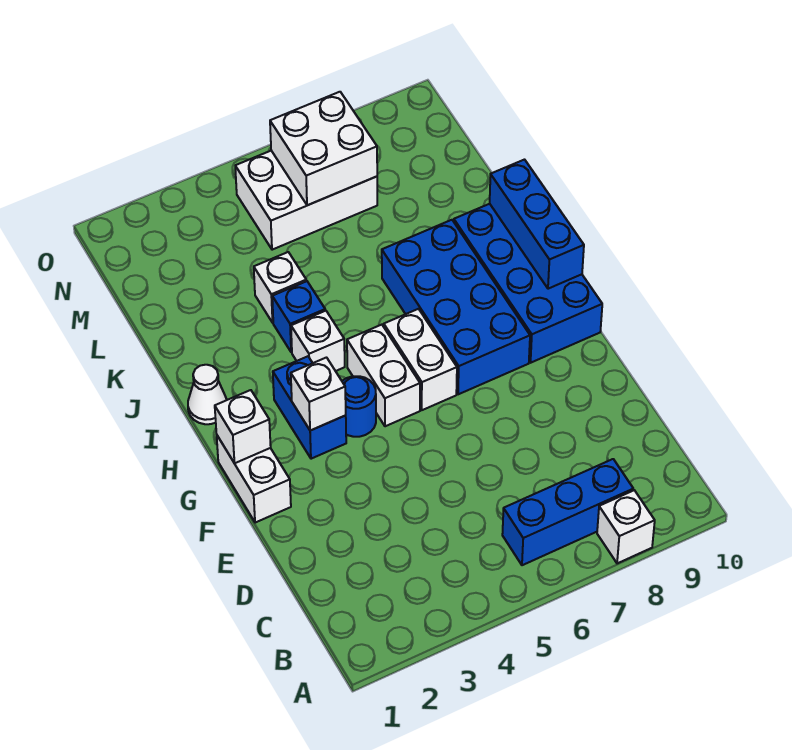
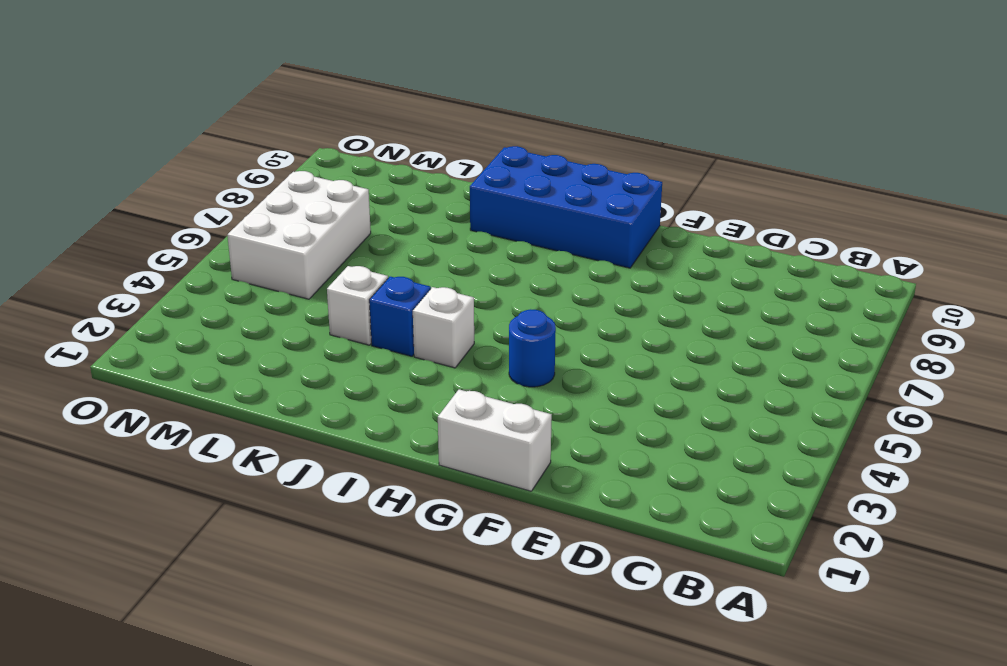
none -> white brick A8 level 1
none -> blue brick B6:B8 level 1
none -> blue brick G3:H3 level 1

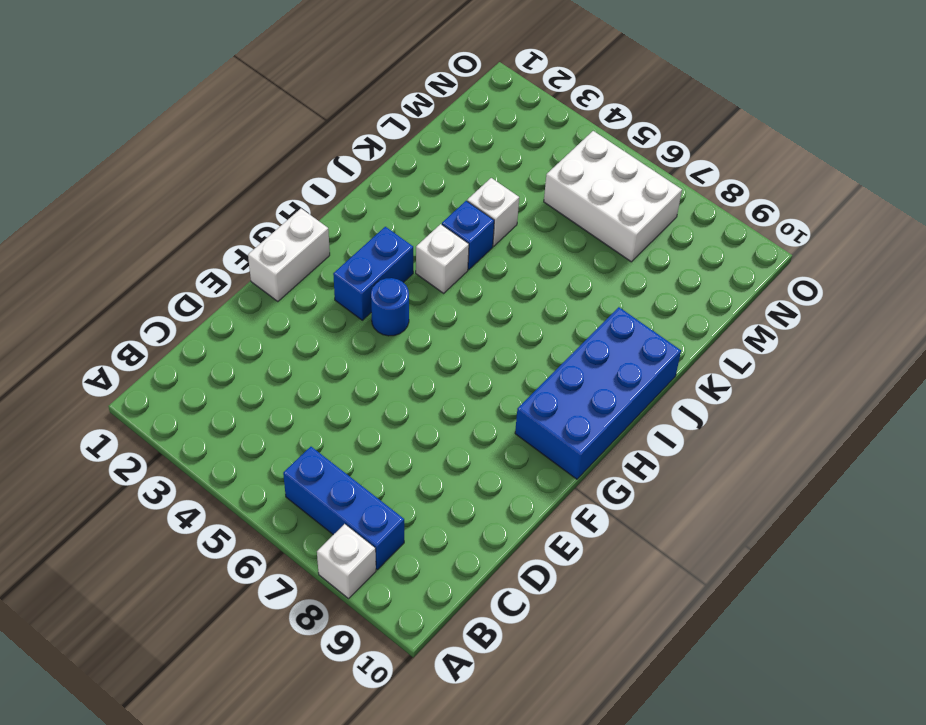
none -> white brick G5:H5 level 1
none -> white brick G6:H6 level 1
none -> blue brick G7:J8 level 1

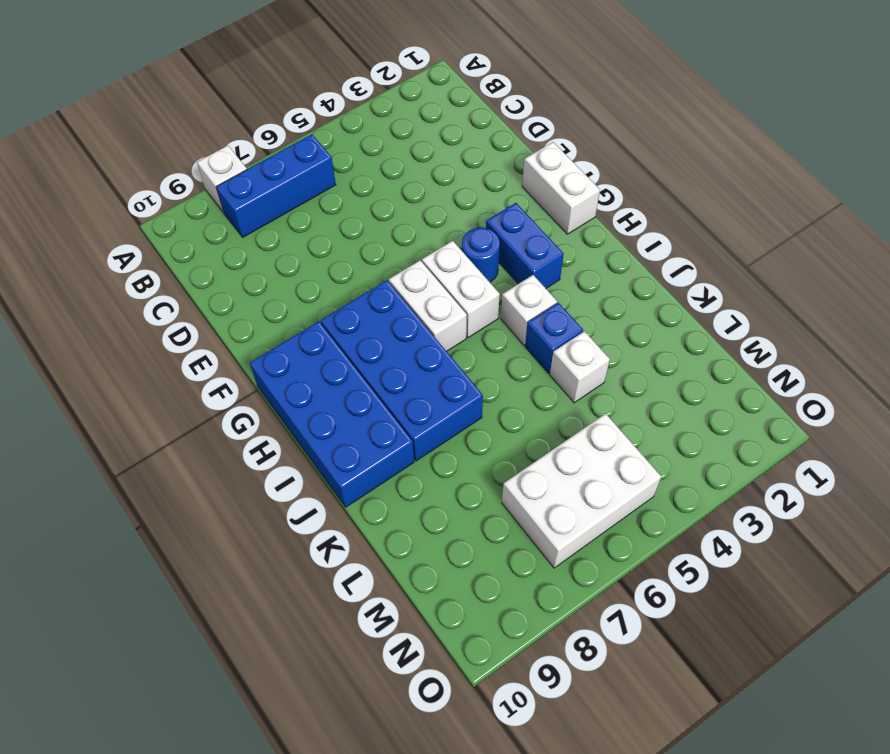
none -> white cone I1 level 1
none -> white brick G1 level 2
none -> white brick G3 level 2

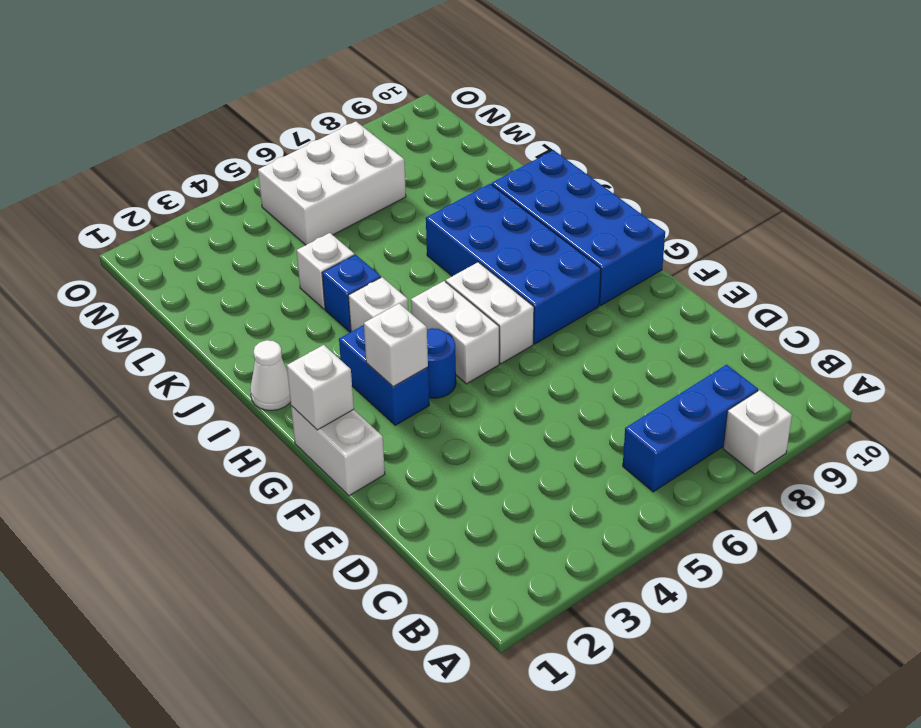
none -> blue brick H10:J10 level 2
none -> white brick M6:N7 level 2

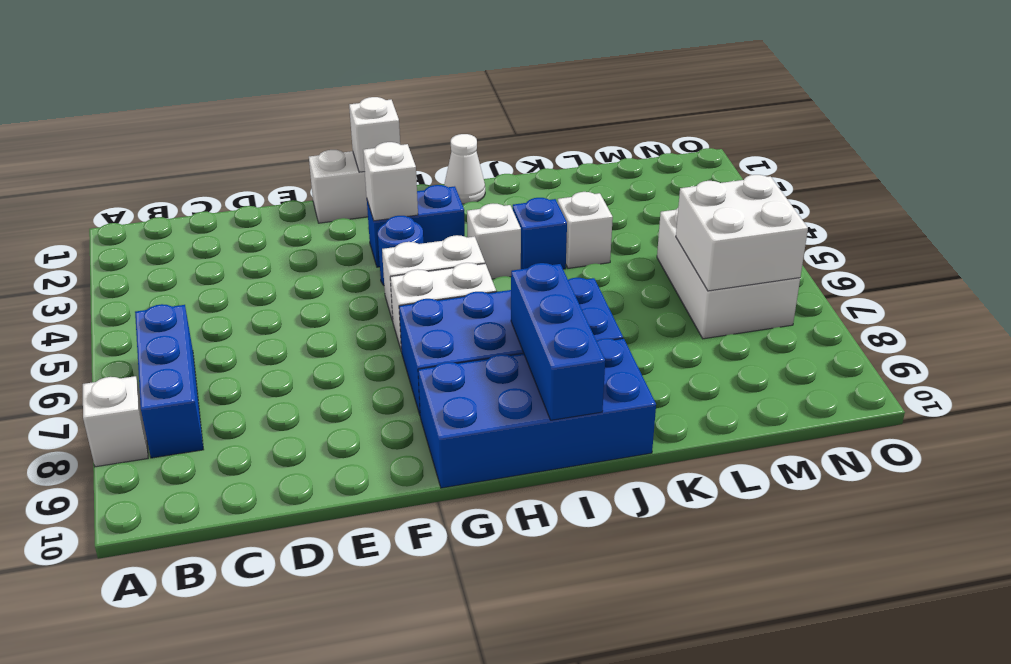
blue brick I8:I10 level 2 -> blue brick H10:J10 level 2

